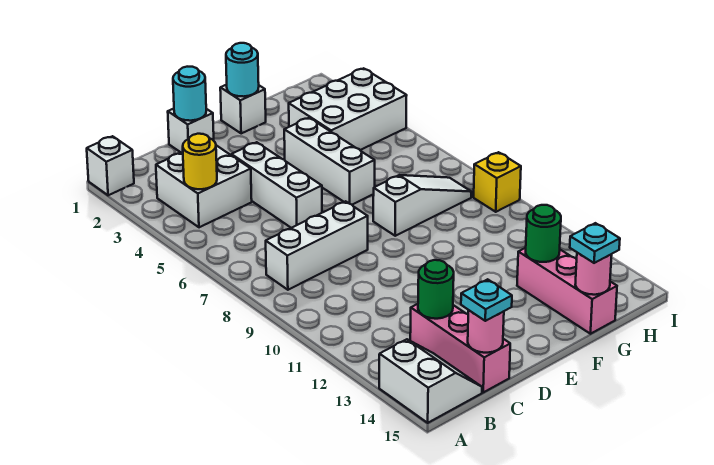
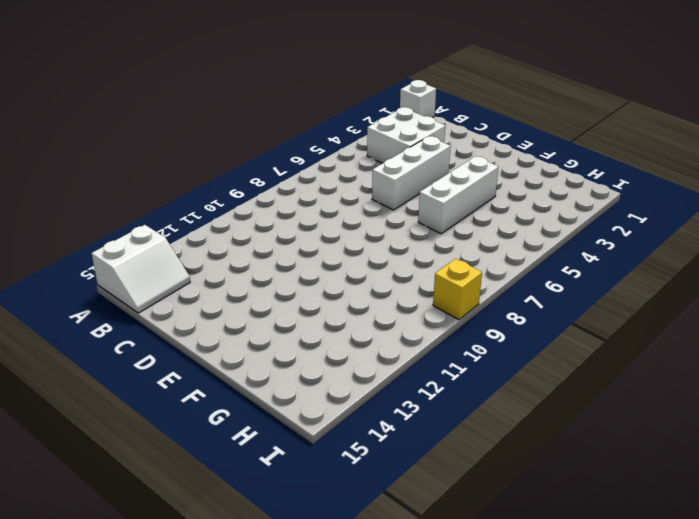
none -> white brick B8:D8 level 1
none -> pink brick C13:C15 level 1
none -> white brick D1 level 1

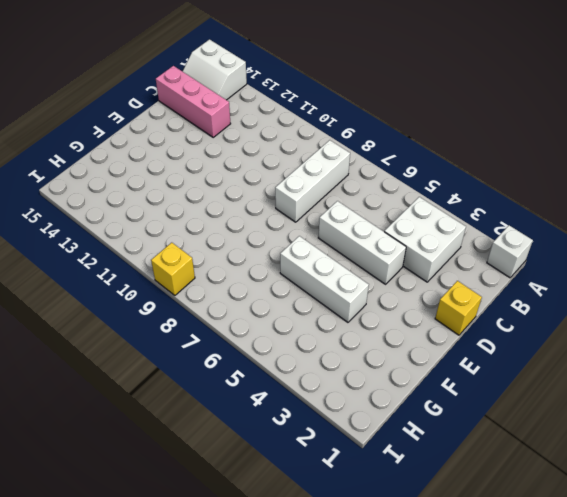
yellow brick D1 level 1 -> white brick D1 level 1
none -> white brick F1 level 1
none -> white slope F8:H8 level 1 top F
none -> white brick G3:I4 level 1

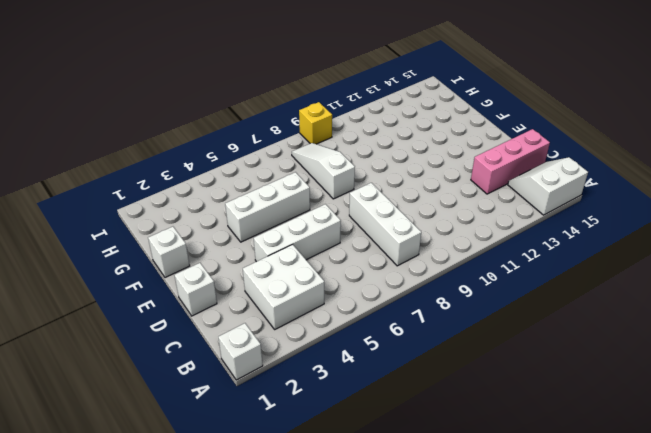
none -> white brick G3:I4 level 1
none -> pink brick G13:G15 level 1
none -> yellow round brick B4 level 2

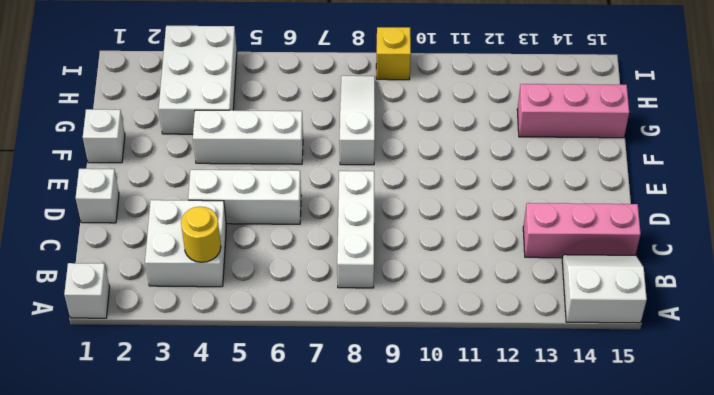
none -> green round brick C13 level 2
none -> pink round brick C15 level 2
none -> cyan round brick D1 level 2

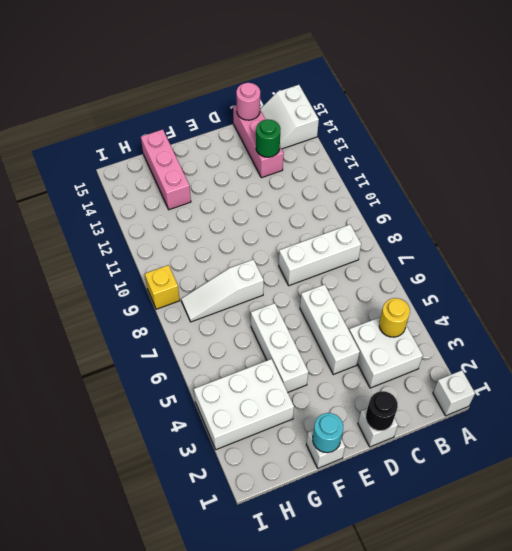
black round brick D1 level 2 -> cyan round brick D1 level 2
none -> green round brick G13 level 2
none -> pink round brick G15 level 2
none -> cyan plate C15 level 3

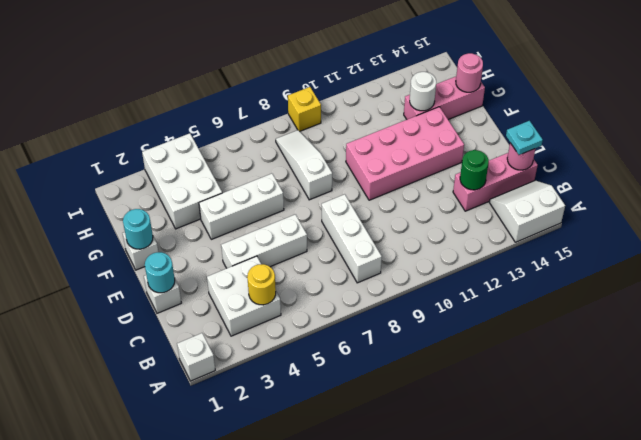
pink brick E10:F13 level 1 -> none
white round brick G13 level 2 -> green round brick G13 level 2
none -> cyan plate G15 level 3

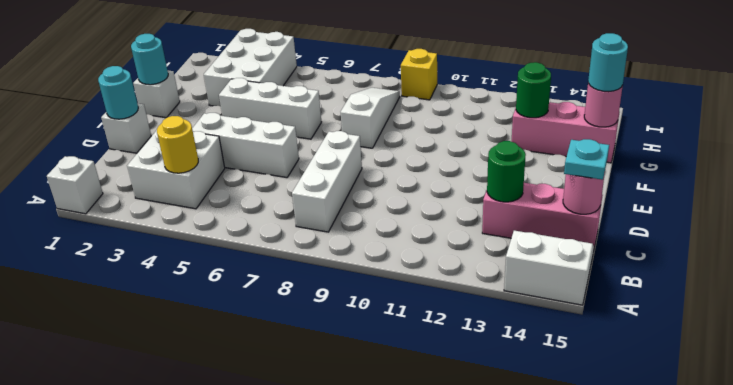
cyan round brick G15 level 3 -> cyan plate G15 level 3

